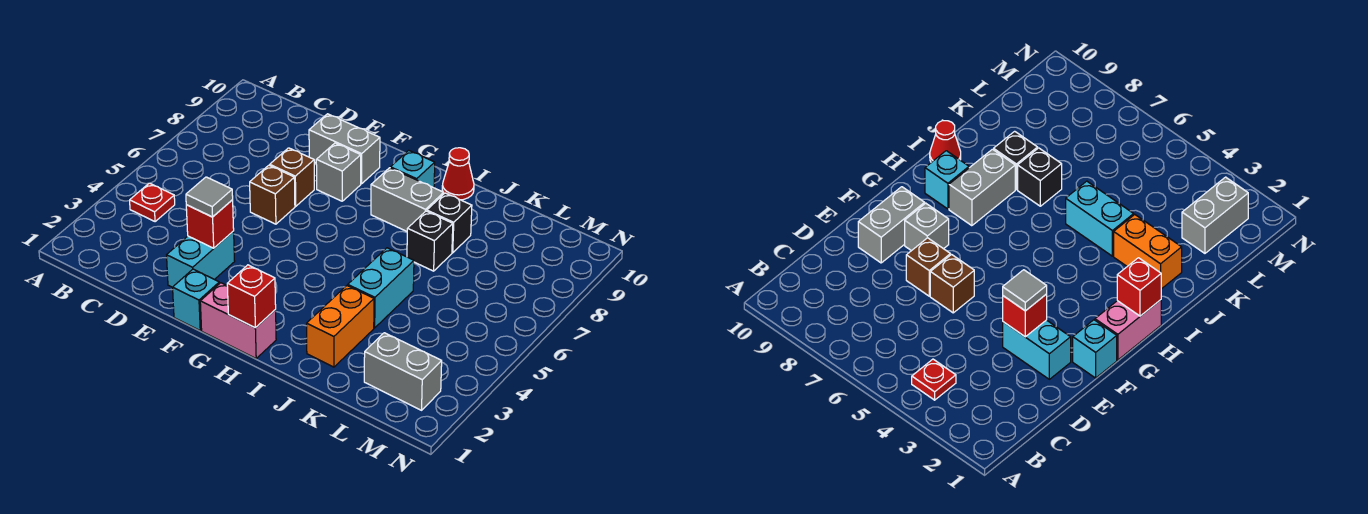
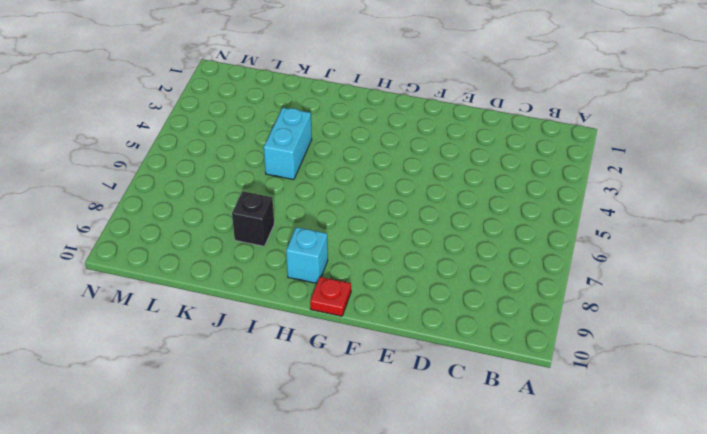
red plate G10 level 1 -> red plate B4 level 1
none -> cyan brick E2:E3 level 1
none -> brown brick E6 level 1
none -> brown brick E7 level 1

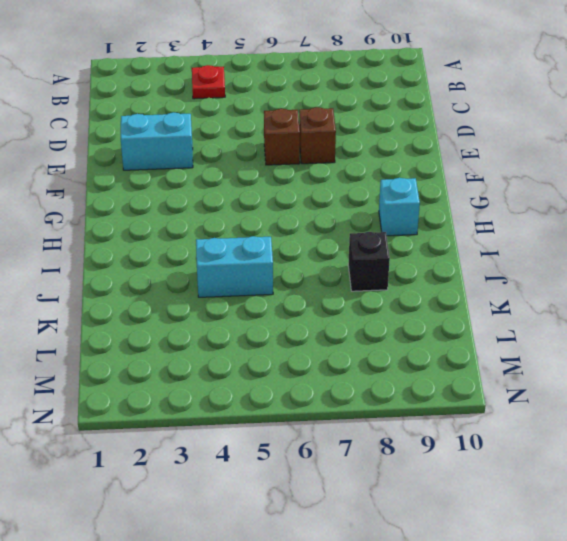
none -> grey brick E9:F9 level 1
none -> cyan brick F1 level 1
none -> grey brick F8 level 1

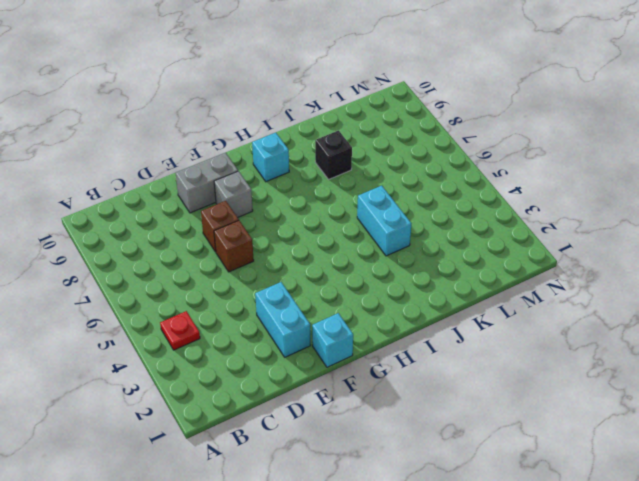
none -> pink brick G1:H1 level 1
none -> grey brick H8:I8 level 1
none -> red cone I10 level 1

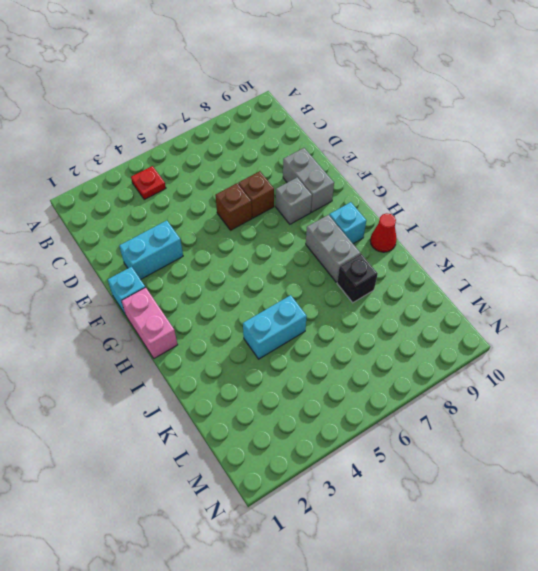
none -> orange brick J2:J3 level 1
none -> black brick J7 level 1
none -> grey brick L2:M2 level 1

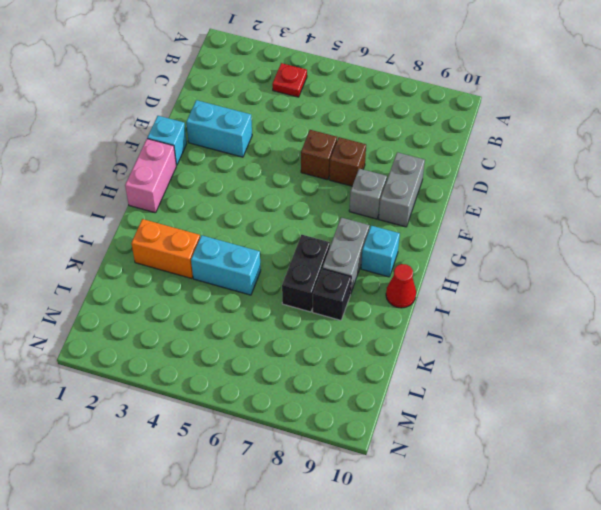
black brick I7:J7 level 1 -> black brick J7 level 1
none -> grey brick L2:M2 level 1
none -> red brick E3 level 2
none -> red brick H1 level 2

